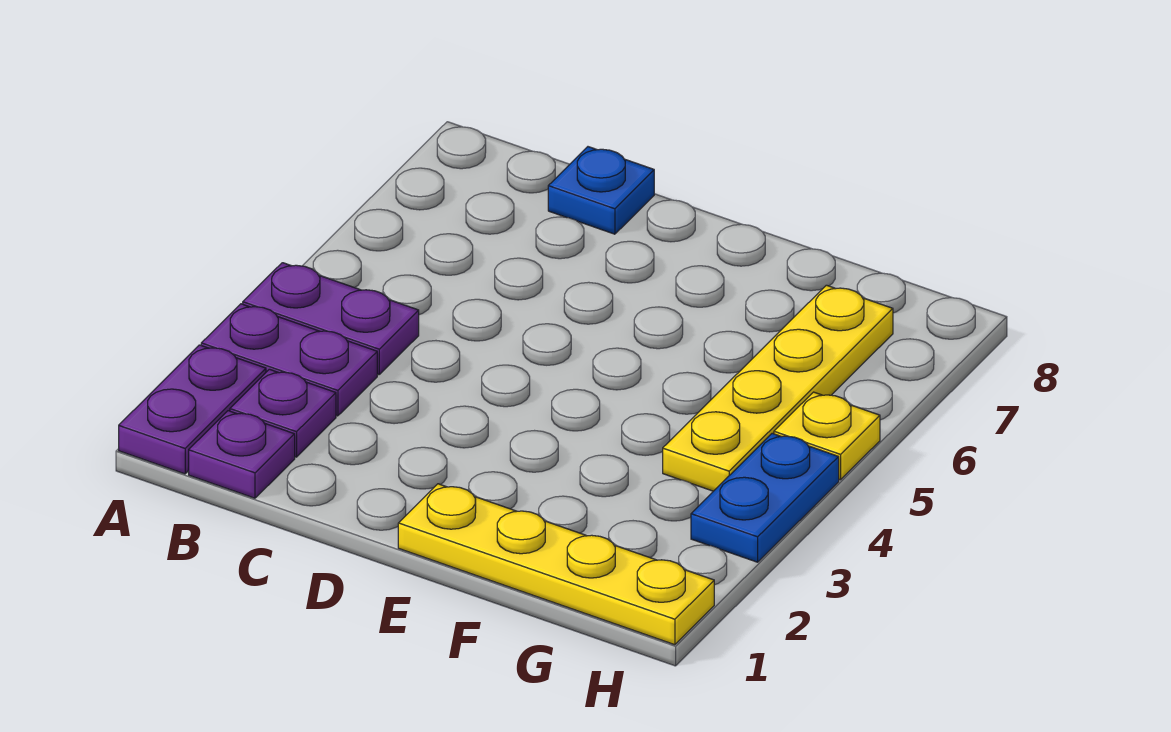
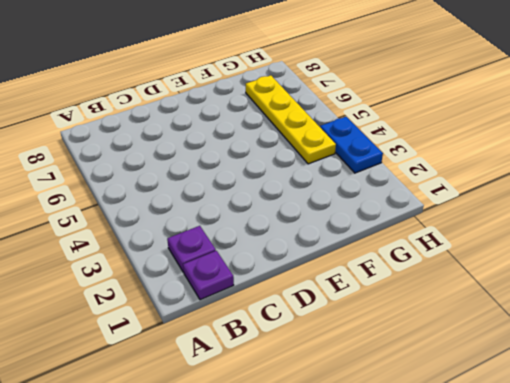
none -> purple plate A1:A2 level 1
none -> purple plate A3:B3 level 1

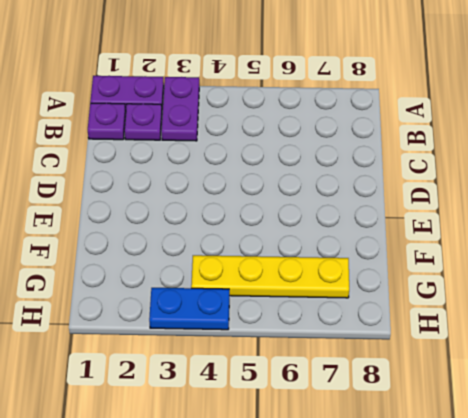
none -> purple plate A4:B4 level 1
none -> blue plate C8 level 1

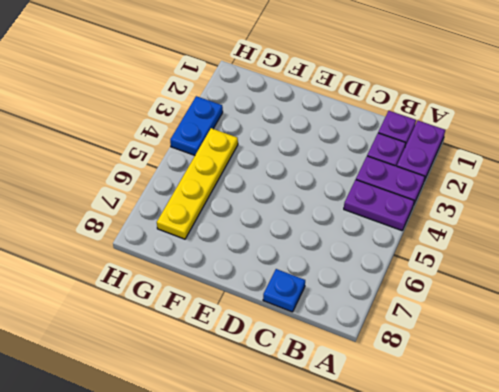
none -> yellow plate E1:H1 level 1
none -> yellow plate H5 level 1

